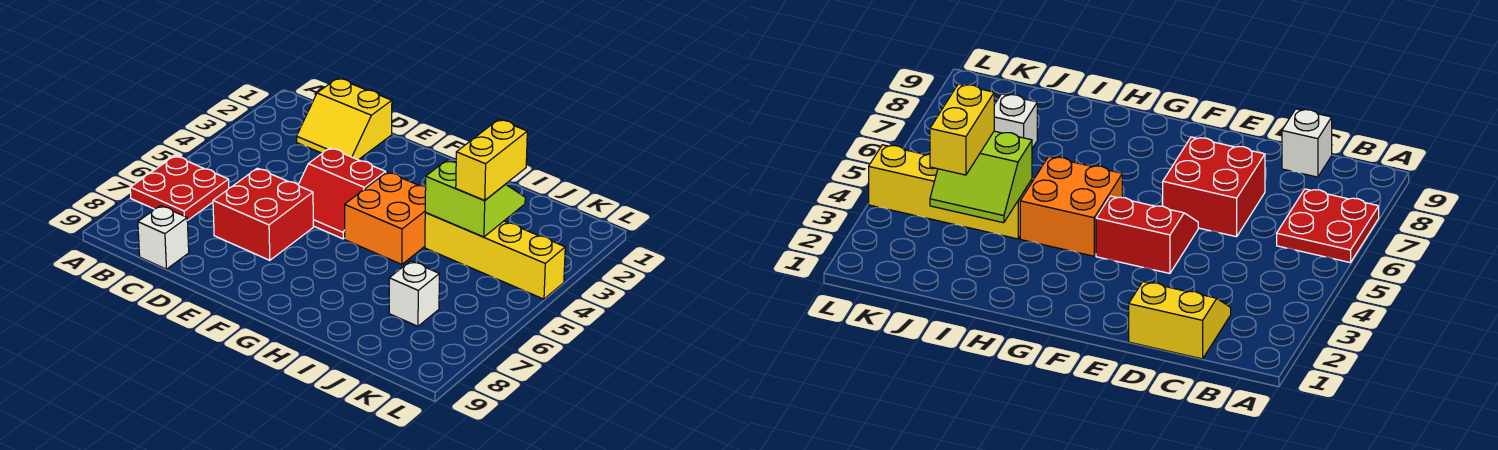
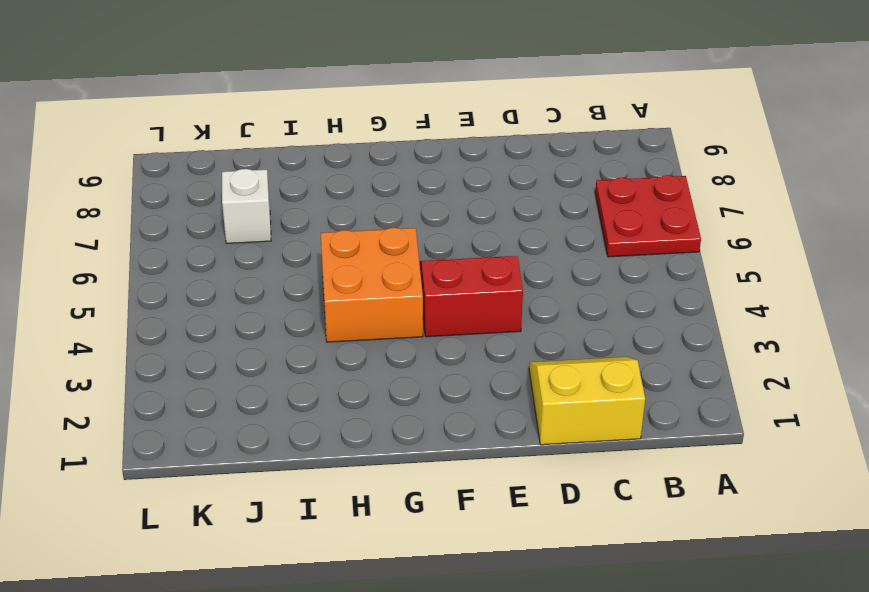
none -> white brick C9 level 1
none -> red brick D6:E7 level 1

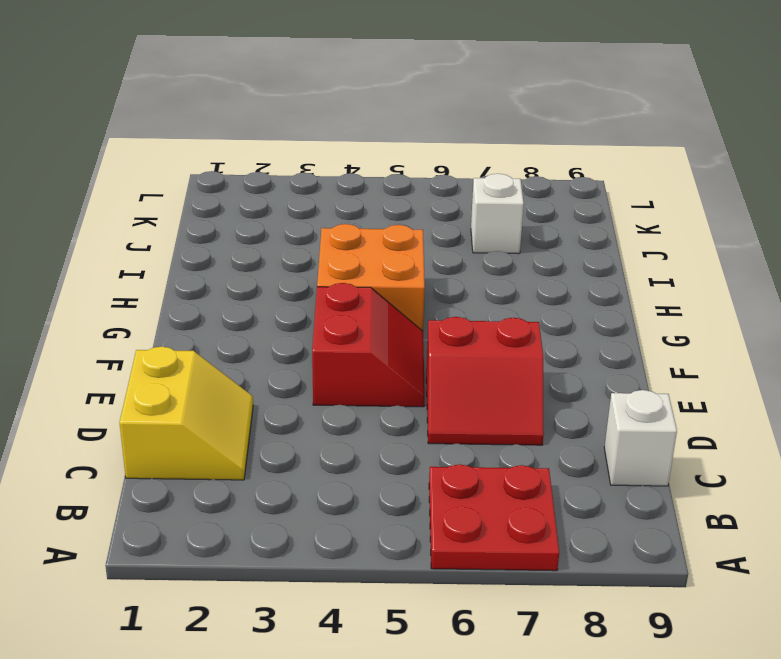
red slope D6:E7 level 1 top E -> red brick D6:E7 level 1
none -> yellow brick I4:L4 level 1
none -> lime slope I3:J4 level 2 top 4

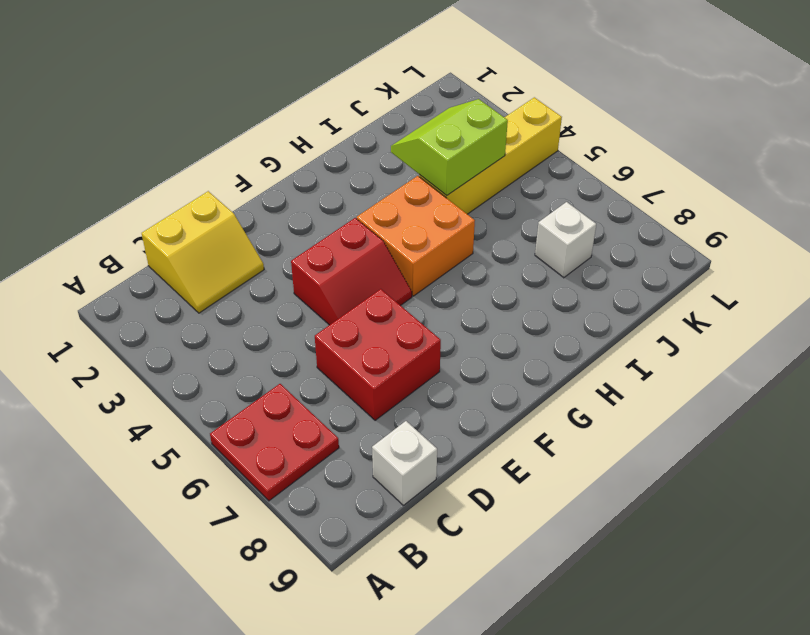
none -> yellow brick J3:J4 level 3

